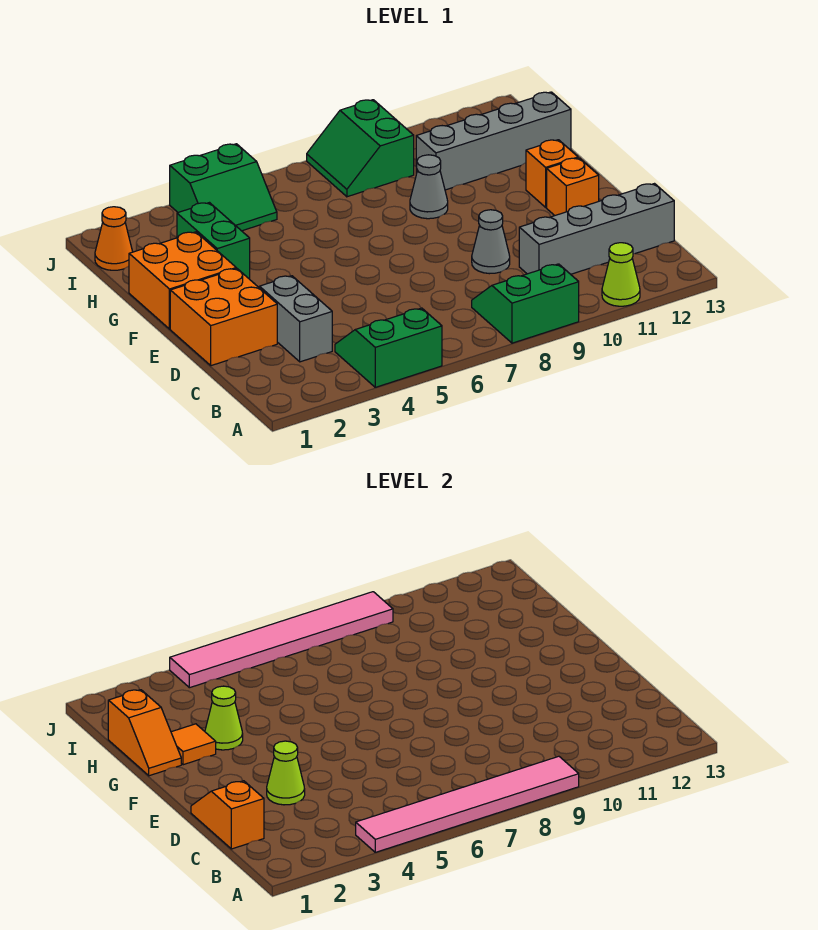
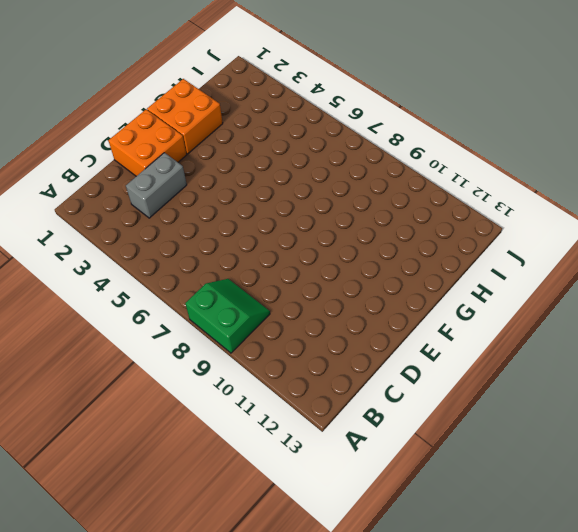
none -> green slope A4:B5 level 1 top A
none -> lime cone A11 level 1
none -> grey brick C10:C13 level 1

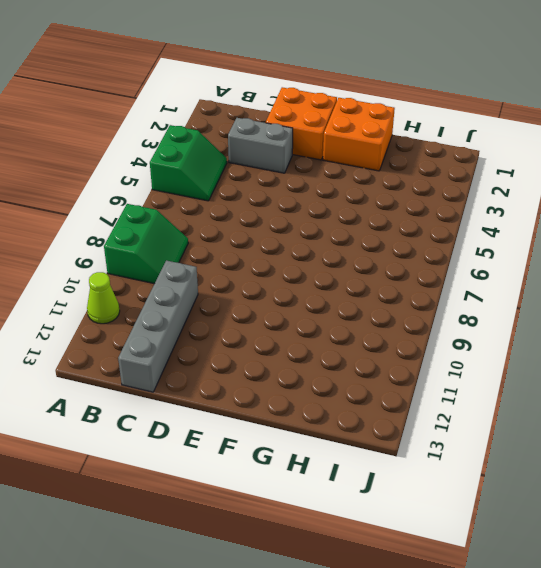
none -> grey cone D9 level 1
none -> orange brick E12 level 1
none -> orange brick F12 level 1

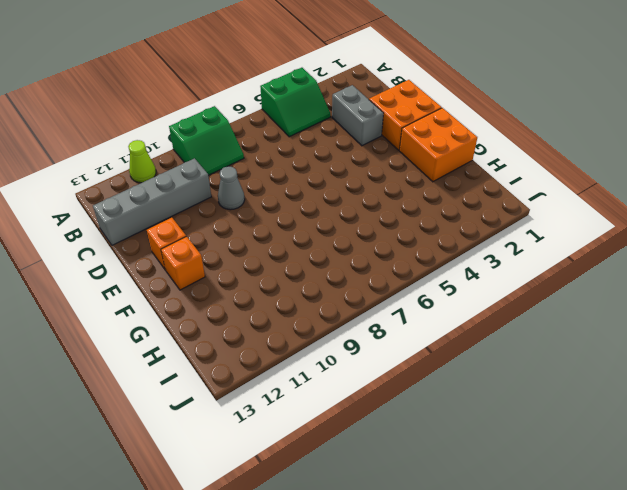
none -> green brick G3:H3 level 1
none -> grey cone G9 level 1
none -> grey brick H10:H13 level 1

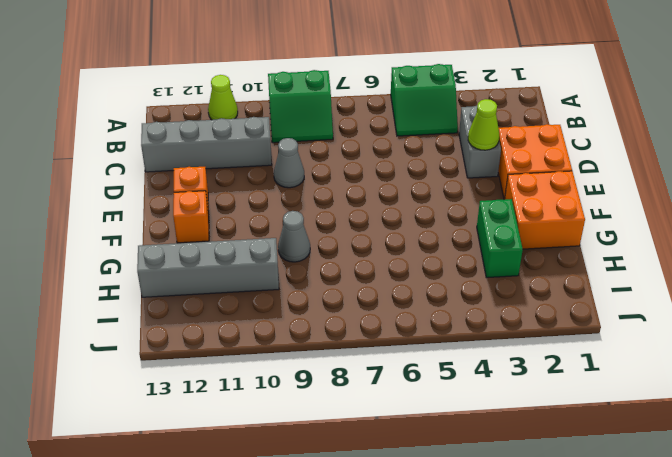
none -> orange cone I1 level 1
none -> green slope I4:J5 level 1 top J
none -> green slope I8:J9 level 1 top 9

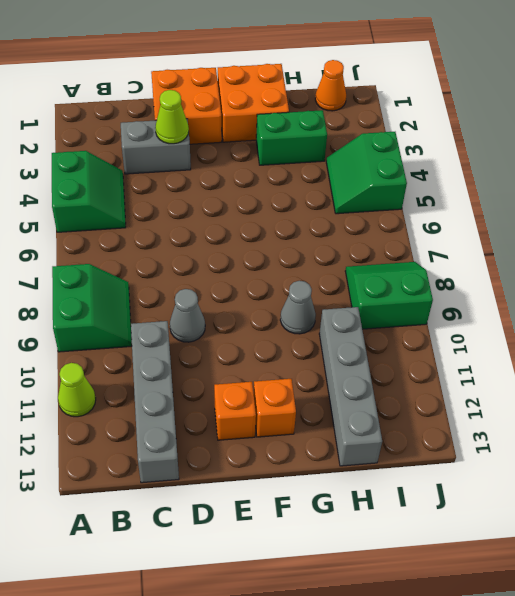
none -> pink tile A4:A9 level 2
none -> orange slope C1:D1 level 2 top C
none -> orange slope G1:H1 level 2 top H

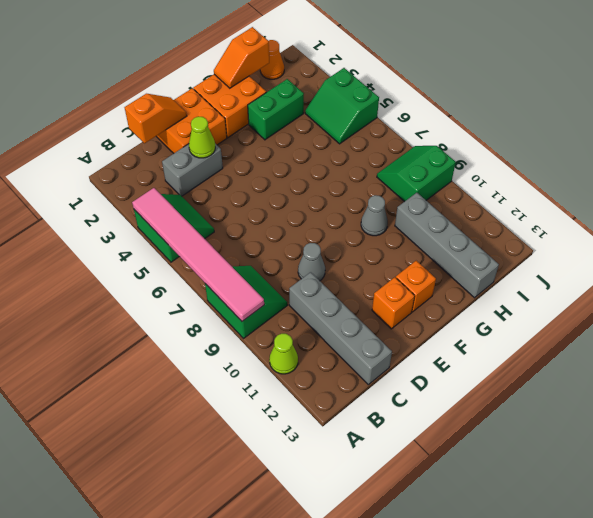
none -> orange tile G2 level 2
none -> lime cone G3 level 2
none -> pink tile J4:J9 level 2

